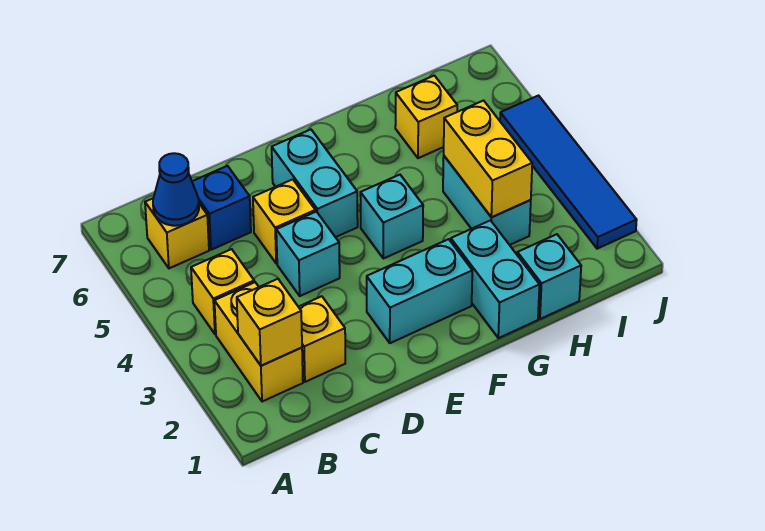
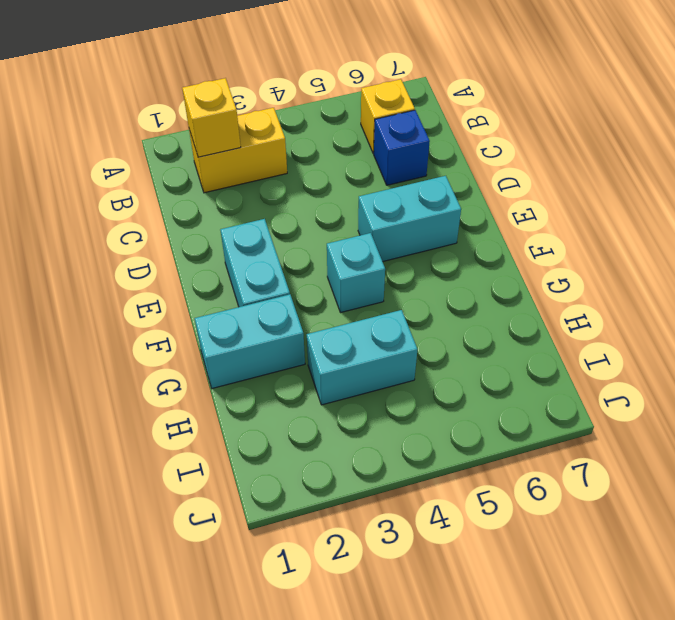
none -> yellow brick B4 level 1
none -> yellow brick C2 level 1
none -> cyan brick D4 level 1

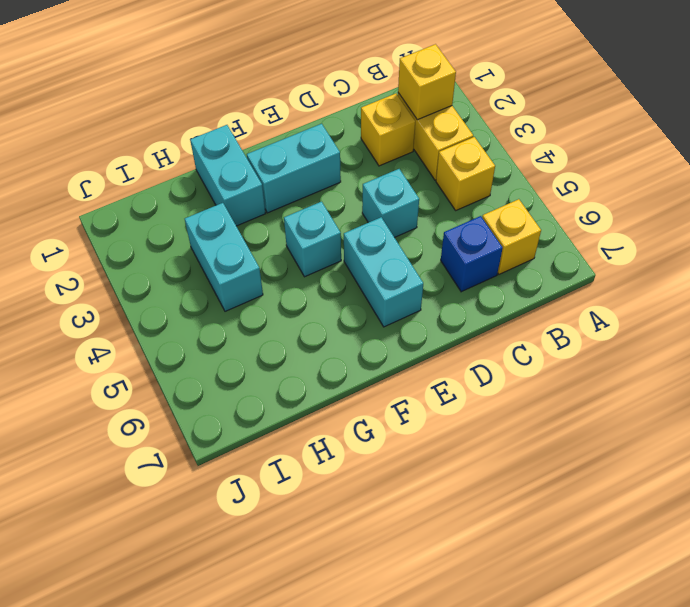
none -> yellow brick D5 level 1
none -> cyan brick H1 level 1
none -> yellow brick H6 level 1

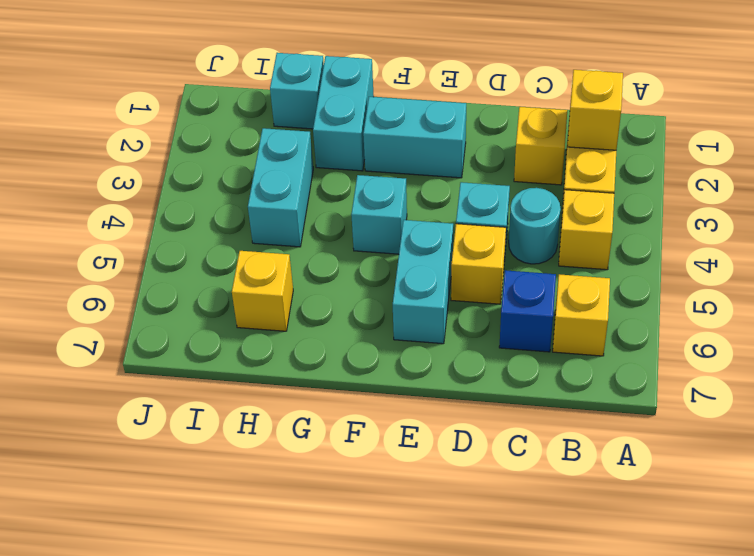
cyan round brick C4 level 1 -> none
none -> blue tile J2:J5 level 1
none -> blue cone B6 level 2
none -> yellow brick H3:H4 level 2

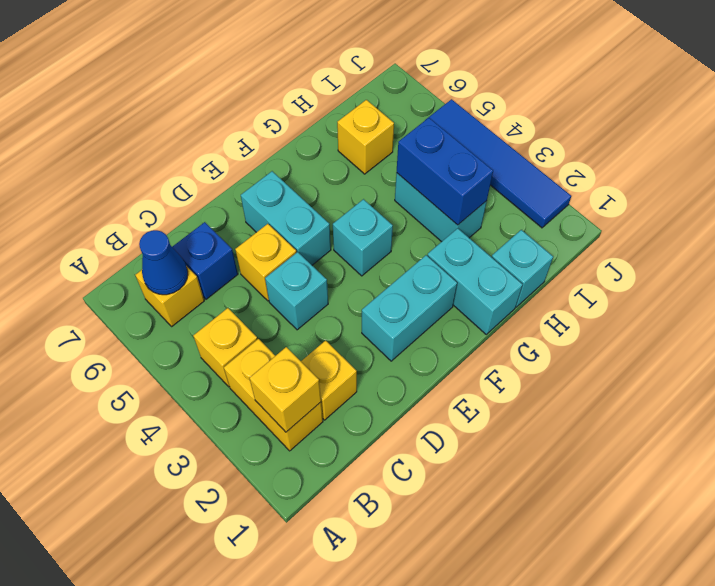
blue brick H3:H4 level 2 -> yellow brick H3:H4 level 2

